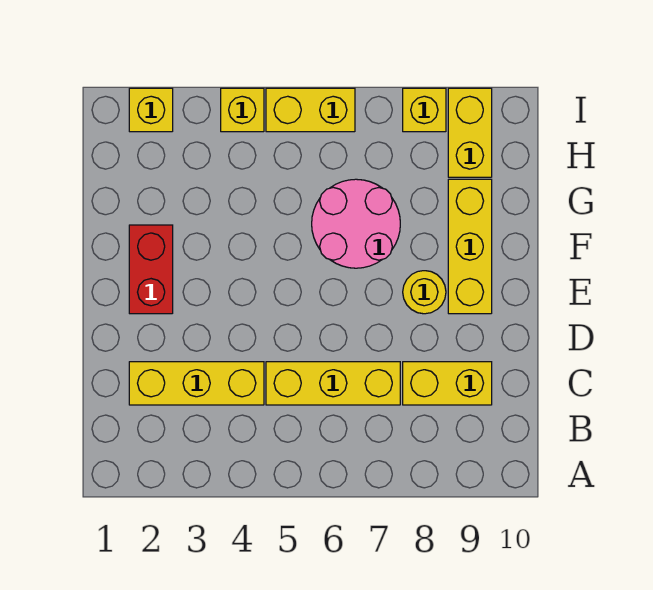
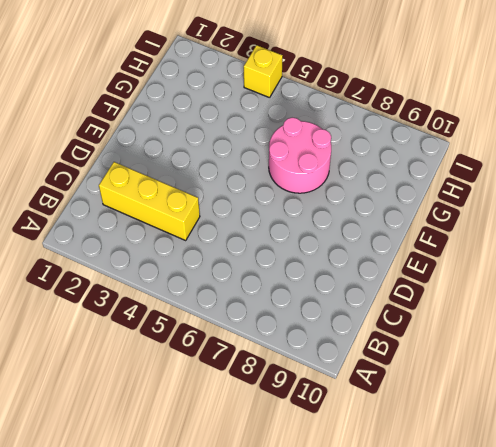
none -> yellow brick C5:C7 level 1
none -> yellow brick C8:C9 level 1
none -> red brick E2:F2 level 1

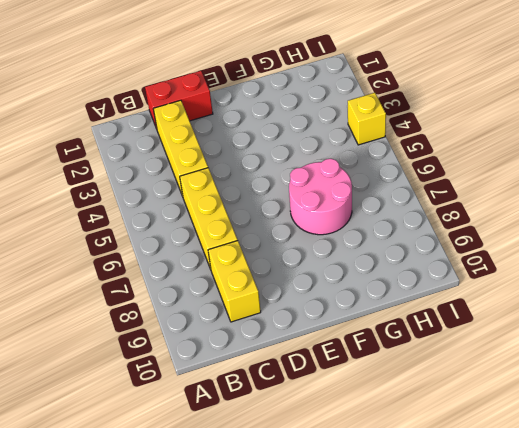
red brick C1:D1 level 1 -> red brick E2:F2 level 1
none -> yellow round brick E8 level 1
none -> yellow brick E9:G9 level 1
none -> yellow brick H9:I9 level 1

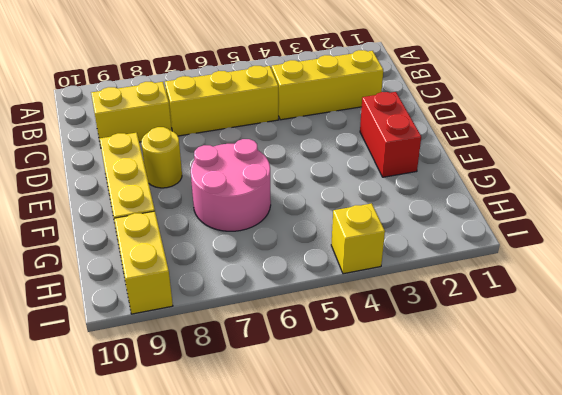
none -> yellow brick I2 level 1
none -> yellow brick I5:I6 level 1
none -> yellow brick I8 level 1

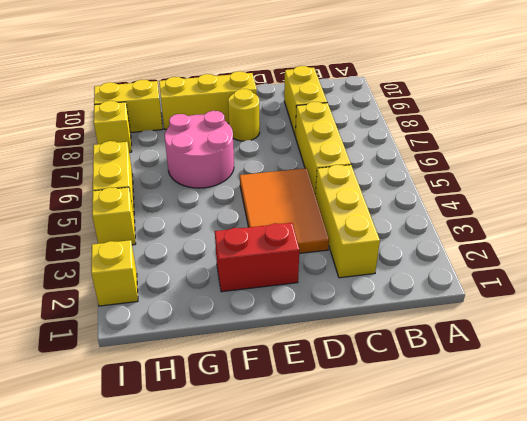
orange tile D3:E5 level 1 -> none

